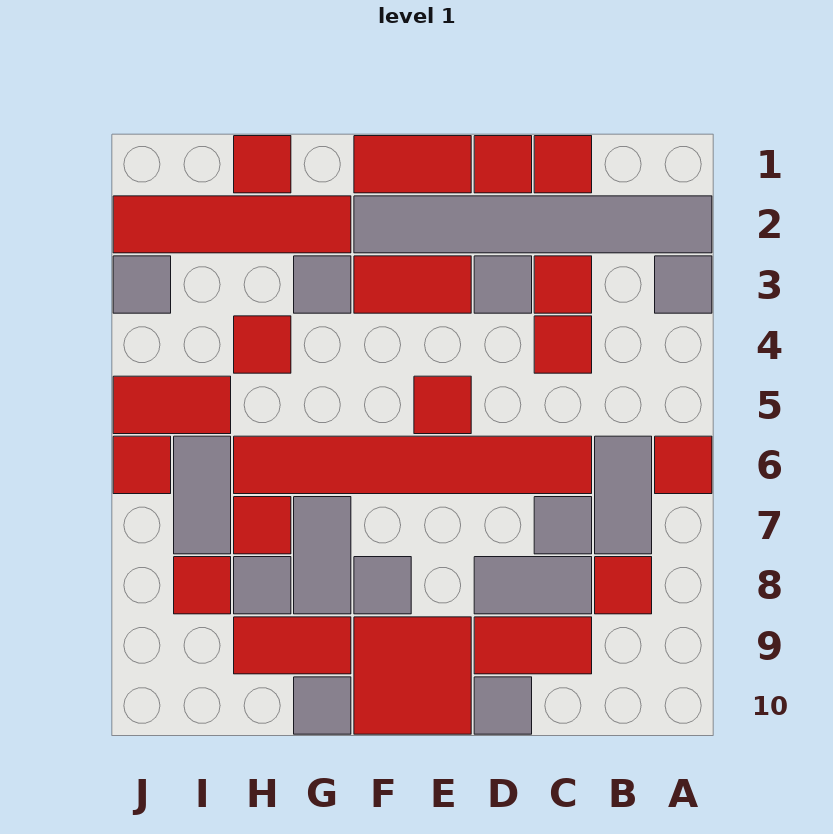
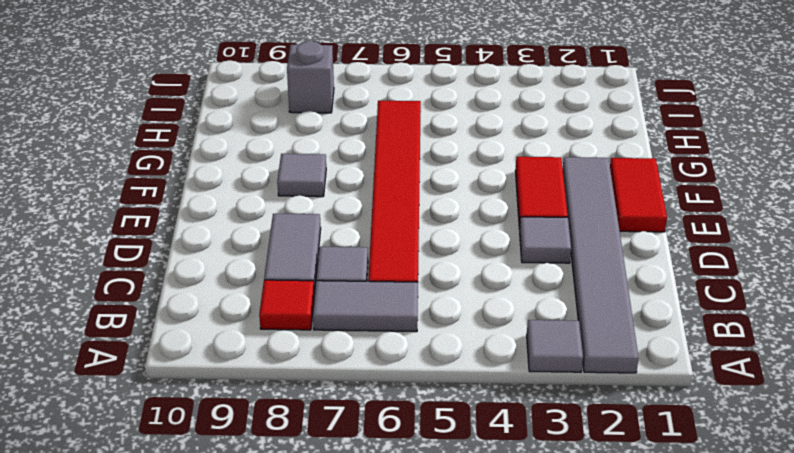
grey brick I8 level 1 -> red tile I8 level 1
none -> red tile A6 level 1
none -> red tile C1 level 1
none -> red tile C3 level 1
none -> red tile C4 level 1

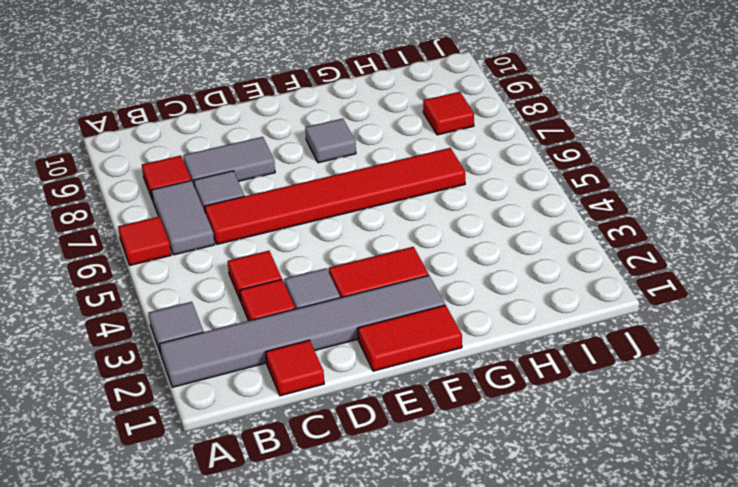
none -> red tile C9:D9 level 1
none -> red tile D1 level 1
none -> grey tile D10 level 1
none -> red tile E5 level 1

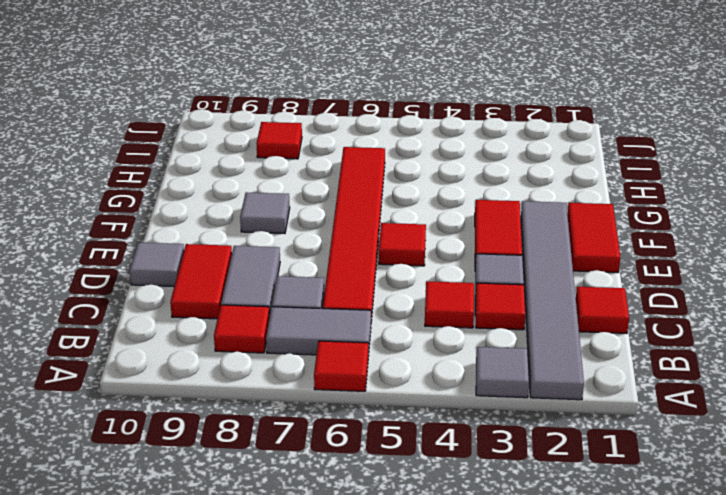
none -> red tile D1 level 1
none -> red tile E9:F10 level 1
none -> red tile G2:J2 level 1
none -> grey tile G3 level 1

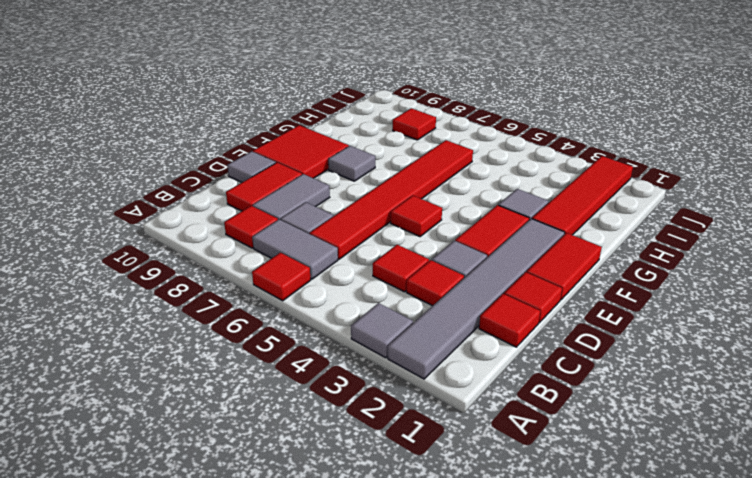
none -> grey tile G7:G8 level 1
none -> red tile G9:H9 level 1
none -> grey tile G10 level 1
none -> red tile H1 level 1

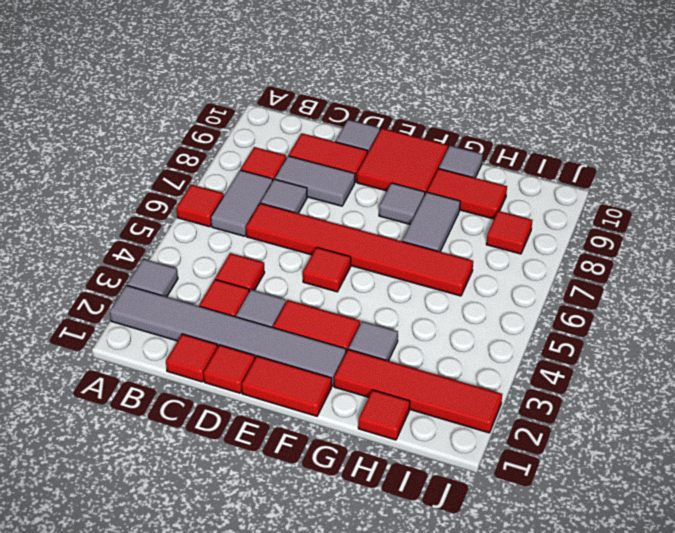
none -> red tile H4 level 1
none -> red tile H7 level 1
none -> grey tile H8 level 1
none -> red tile I5:J5 level 1

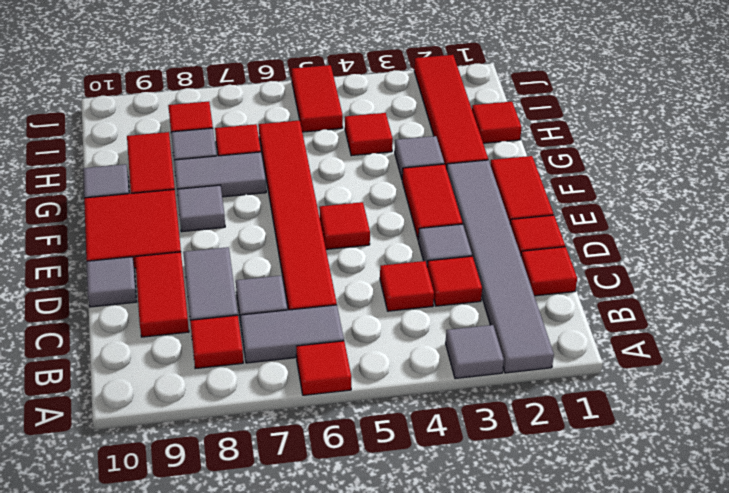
none -> grey tile I6:I7 level 1
none -> grey tile J3 level 1
none -> red tile J6 level 1

